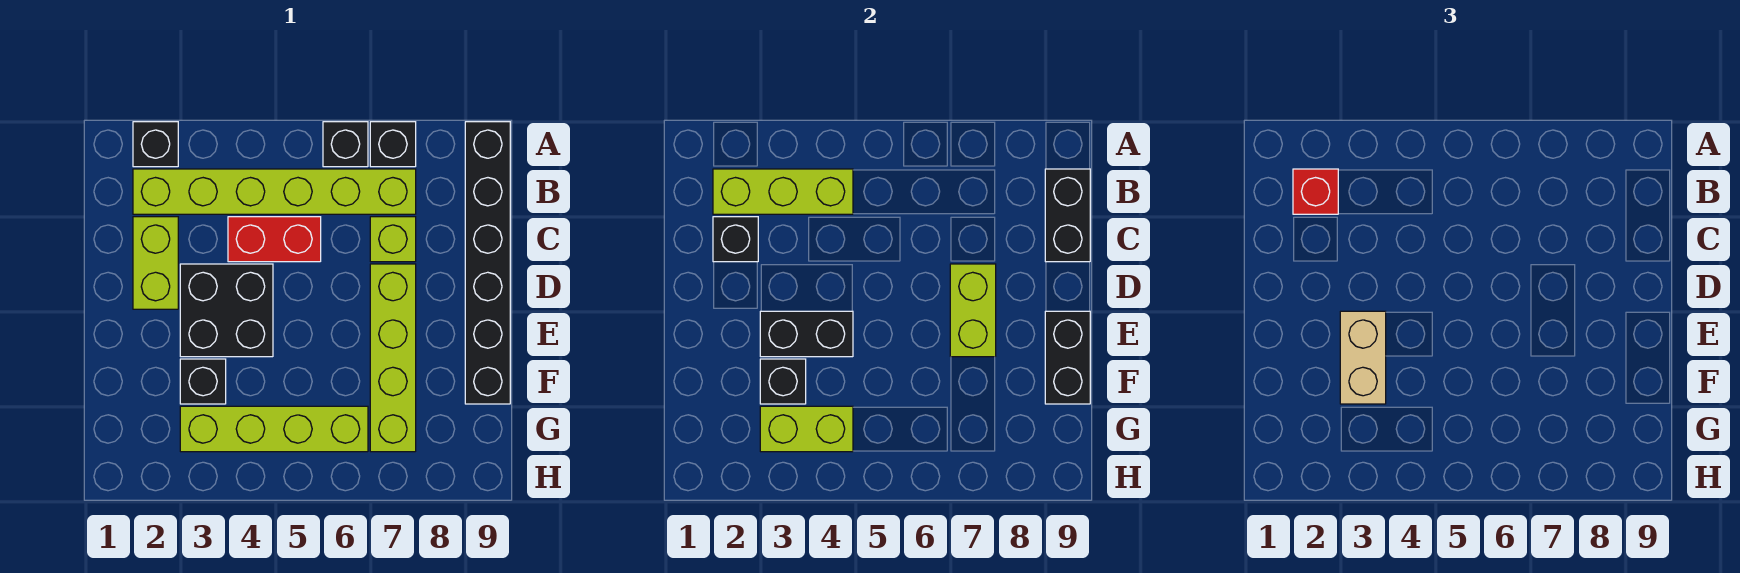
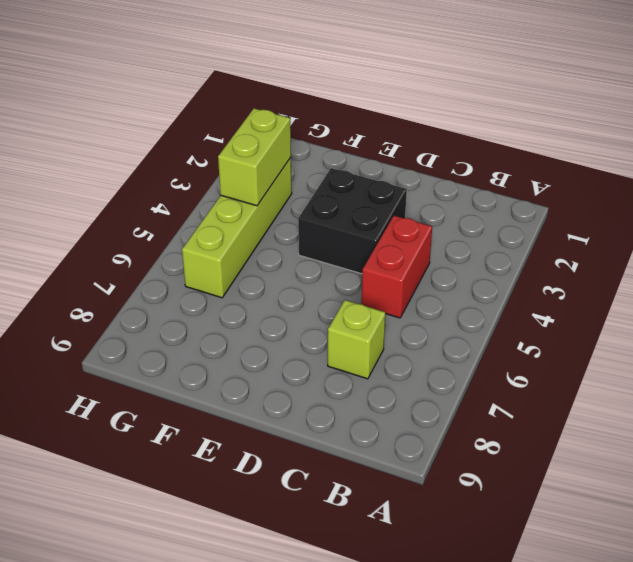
none -> black brick A2 level 1
none -> black brick A6 level 1
none -> black brick A7 level 1

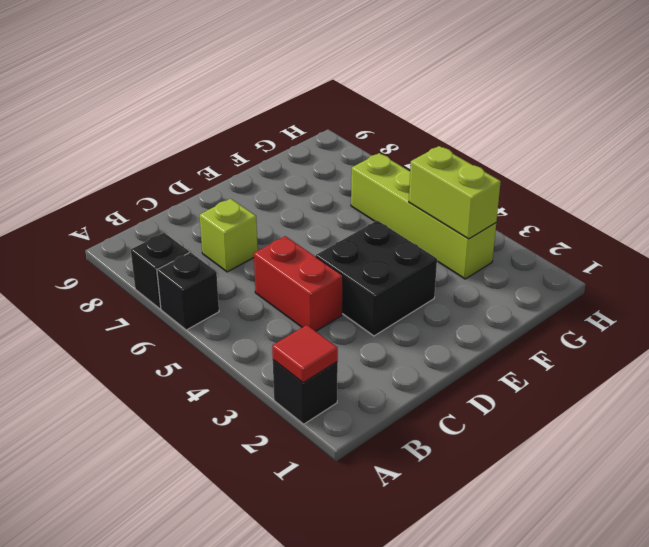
red tile A2 level 2 -> none
none -> black brick A9:F9 level 1
none -> lime brick B2:B7 level 1
none -> lime brick C2:D2 level 1

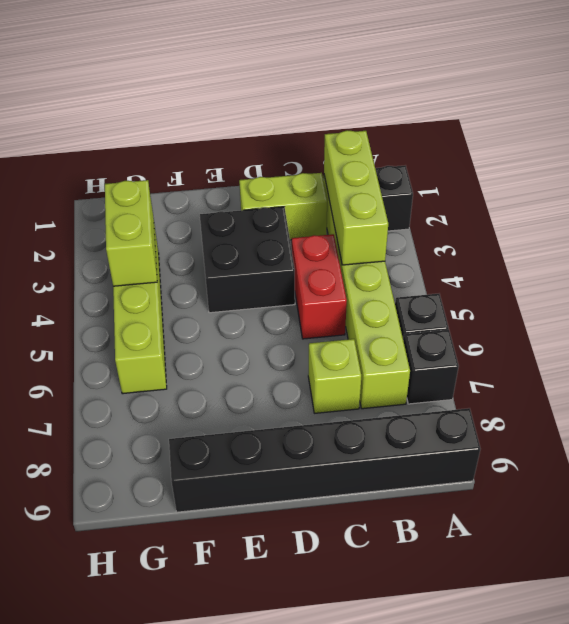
none -> lime brick D7:G7 level 1
none -> black brick F3 level 1
none -> black brick B9:C9 level 2

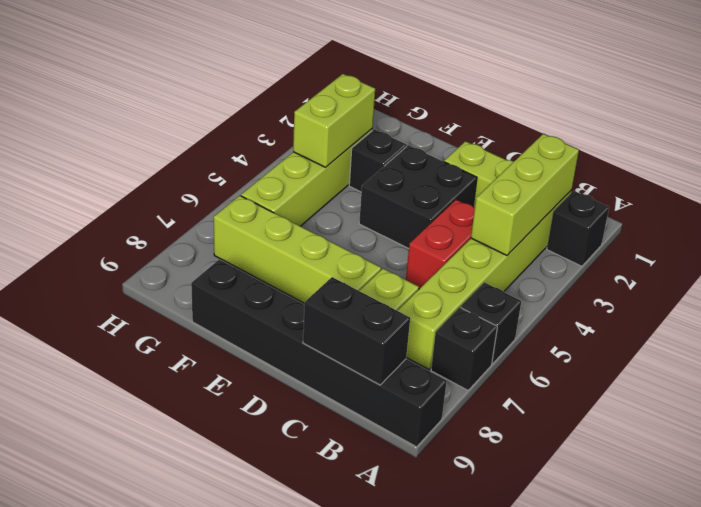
none -> black brick C2 level 2
none -> lime brick D7:E7 level 2
none -> black brick E3:E4 level 2

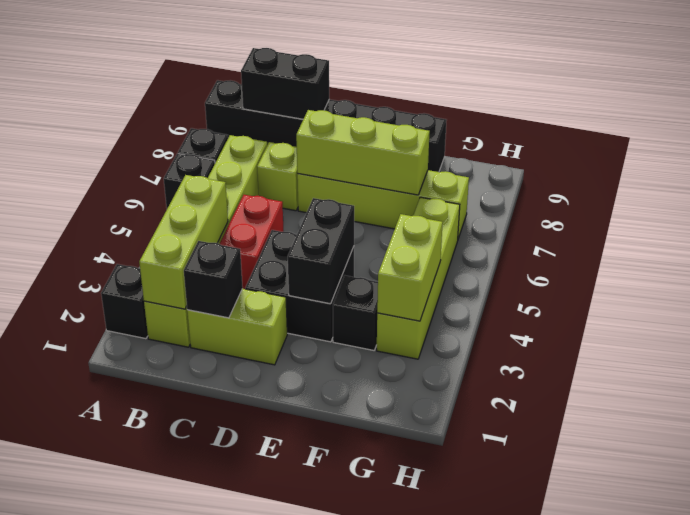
lime brick D7:F7 level 2 -> lime brick D7:E7 level 2
none -> black brick E9:F9 level 2
none -> black brick F3 level 2
none -> red brick B2 level 3

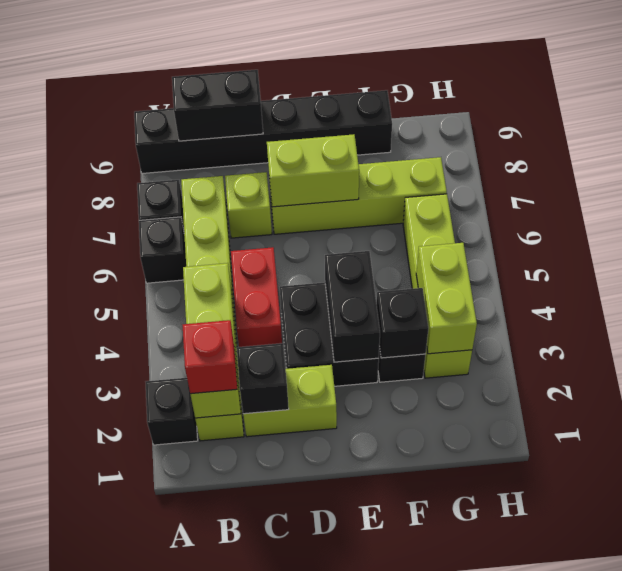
none -> black brick E9:F9 level 2
none -> tan brick E3:F3 level 3

